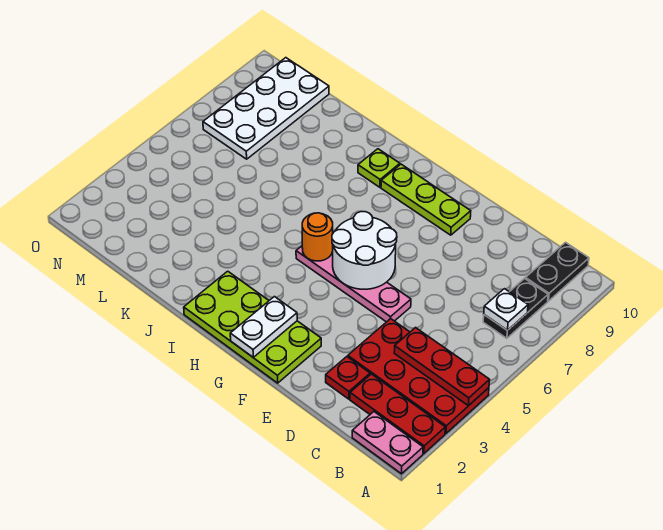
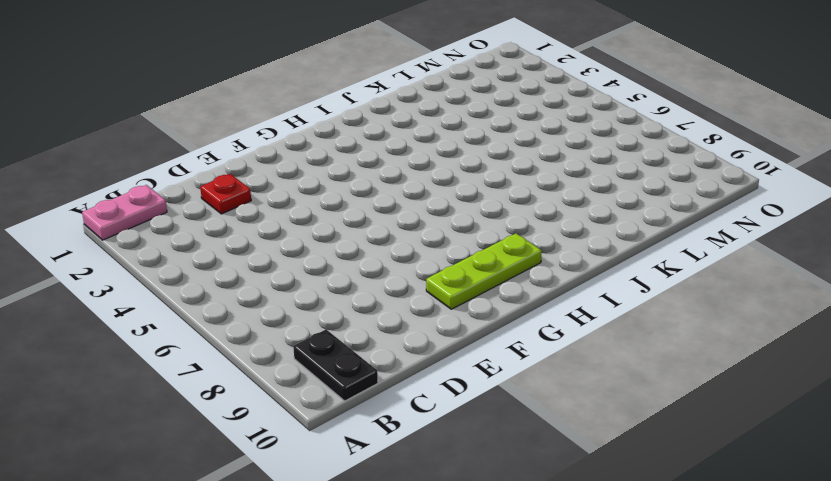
none -> red plate A2:C2 level 1
none -> red plate A3:D4 level 1
none -> black plate B7:B8 level 1

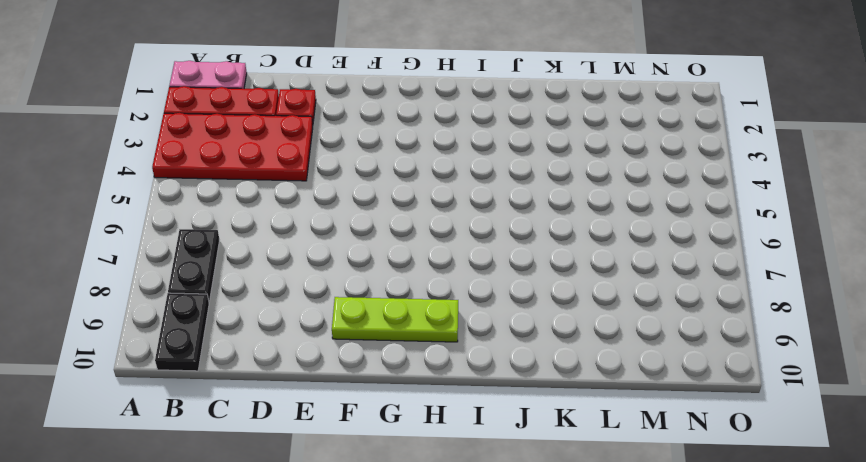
none -> pink plate E5:H5 level 1
none -> lime plate F1:I2 level 1
none -> lime plate I9 level 1

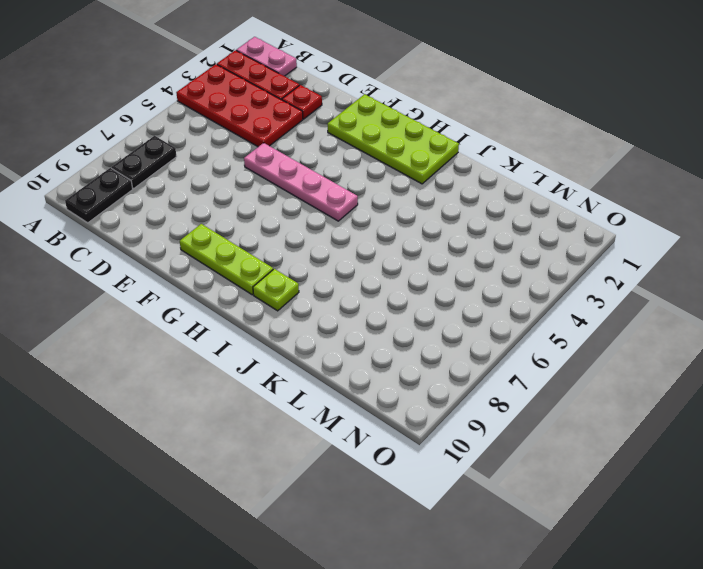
none -> white plate M7:N10 level 1
none -> red plate A4:C4 level 2
none -> white plate B7 level 2

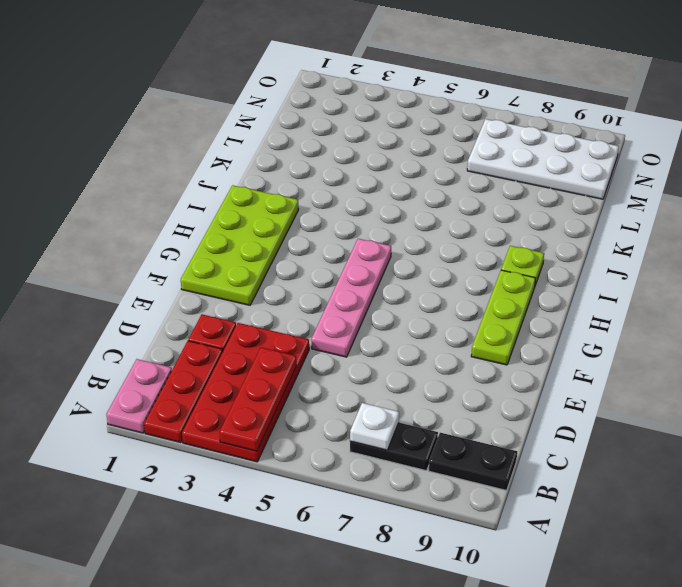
none -> white round brick F5:G6 level 2
none -> white plate G1:G2 level 2
none -> orange round brick H5 level 2

